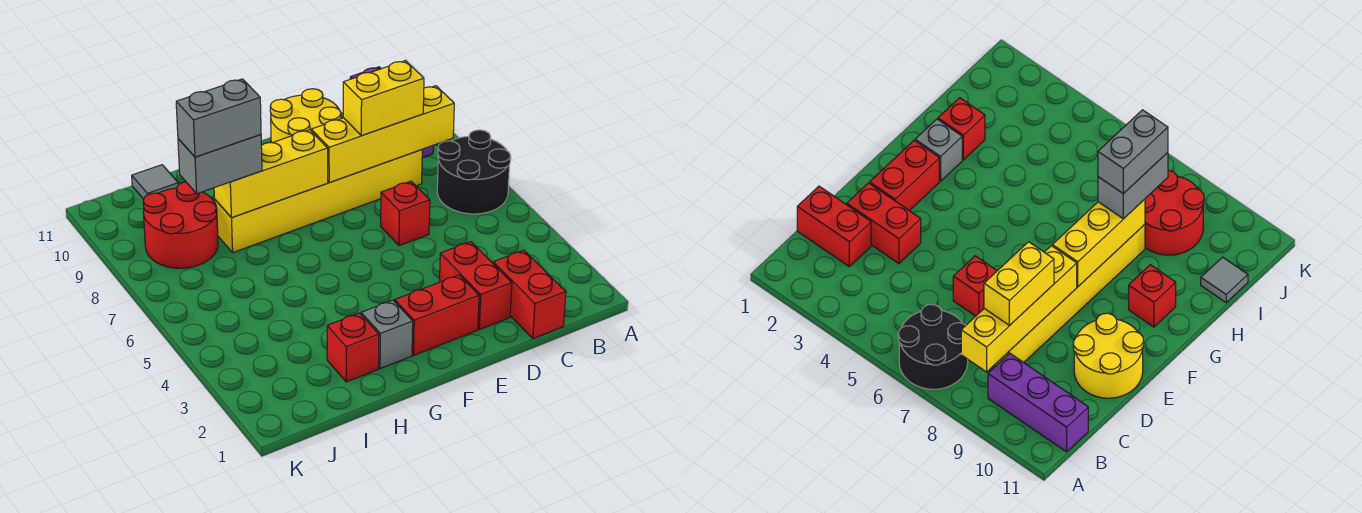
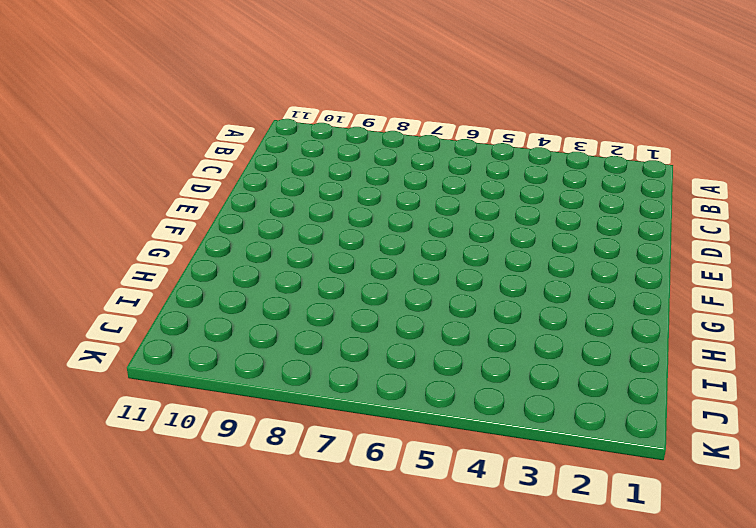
none -> black round brick A6:B7 level 1
none -> purple brick B9:B11 level 1
none -> red brick C1:C2 level 1

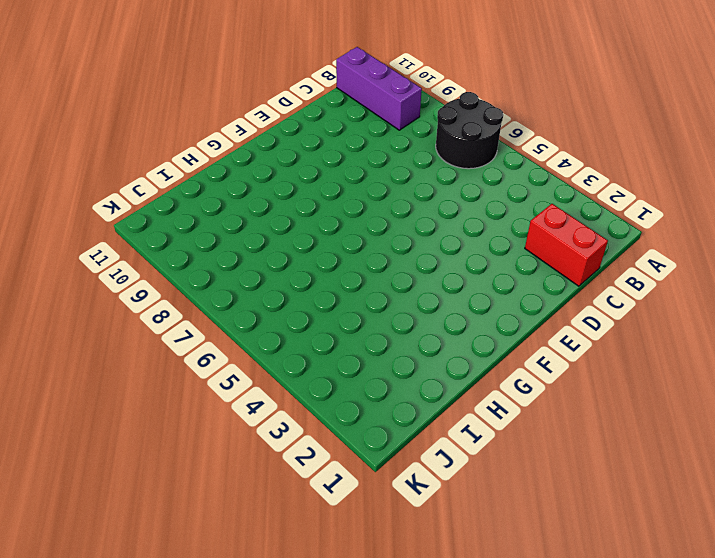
none -> yellow brick C8:H8 level 1
none -> red brick D2:D3 level 1
none -> red brick D6 level 1

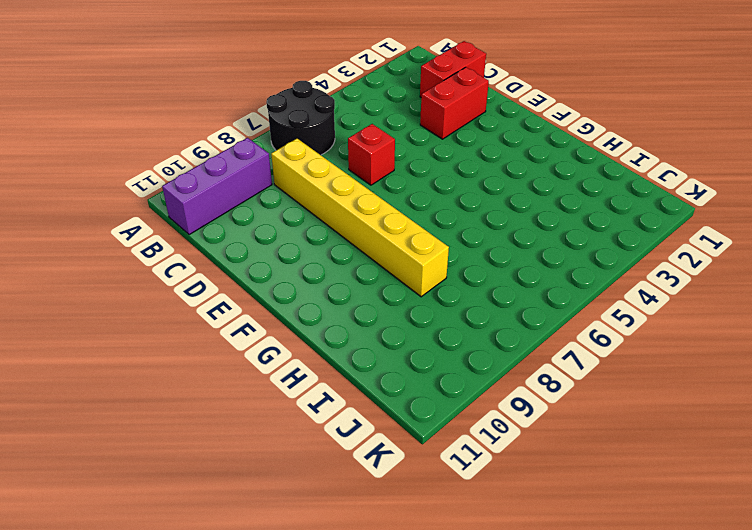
none -> yellow round brick D10:E11 level 1
none -> red brick E2:F2 level 1
none -> grey brick G2 level 1

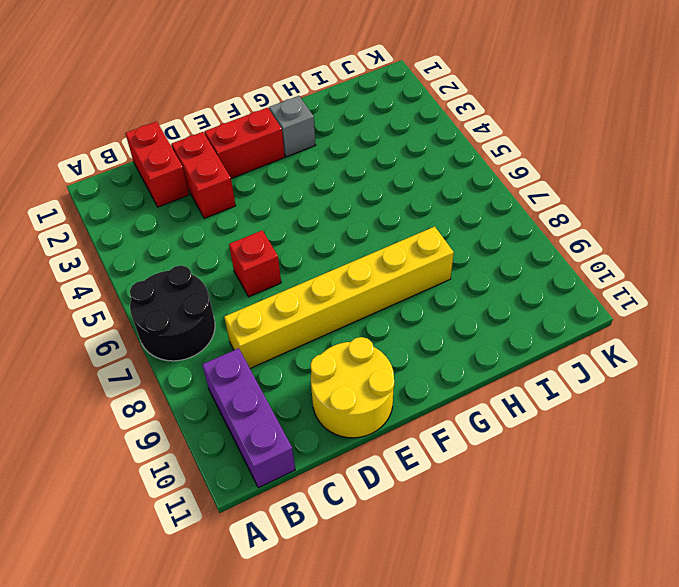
none -> red brick G10 level 1
none -> red brick H2 level 1
none -> red round brick I8:J9 level 1

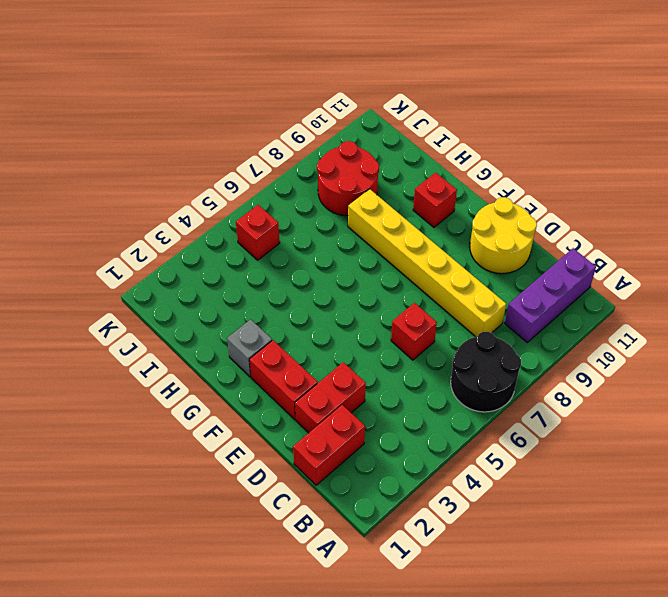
red brick J5 level 1 -> red brick H2 level 1
none -> grey tile I11 level 1
none -> yellow brick B8:E8 level 2
none -> yellow brick F8:H8 level 2

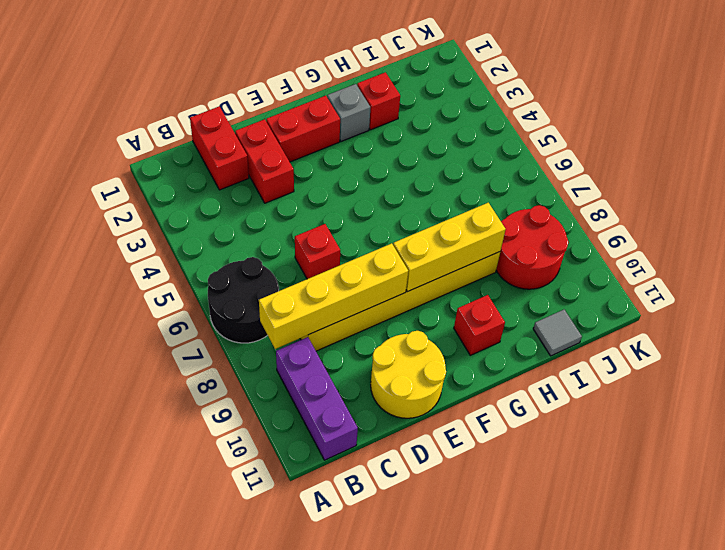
none -> yellow brick C8:D8 level 3
none -> grey brick H8:I8 level 3
none -> grey brick H8:I8 level 4

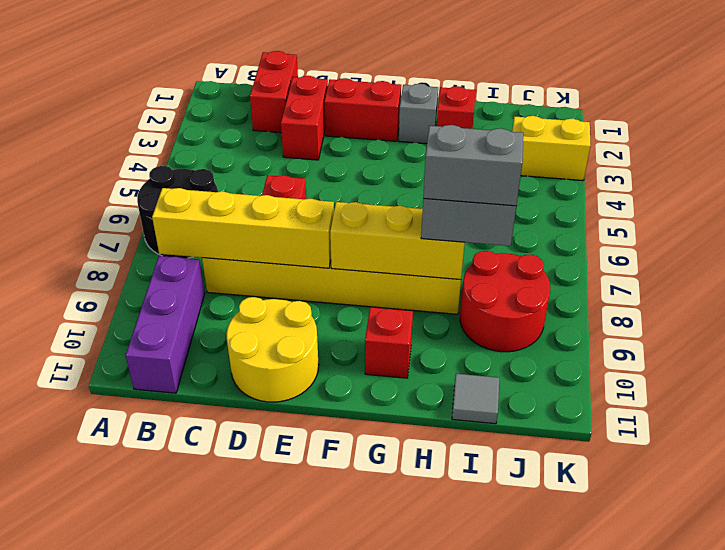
yellow brick J3:K3 level 1 -> yellow brick C8:D8 level 3

